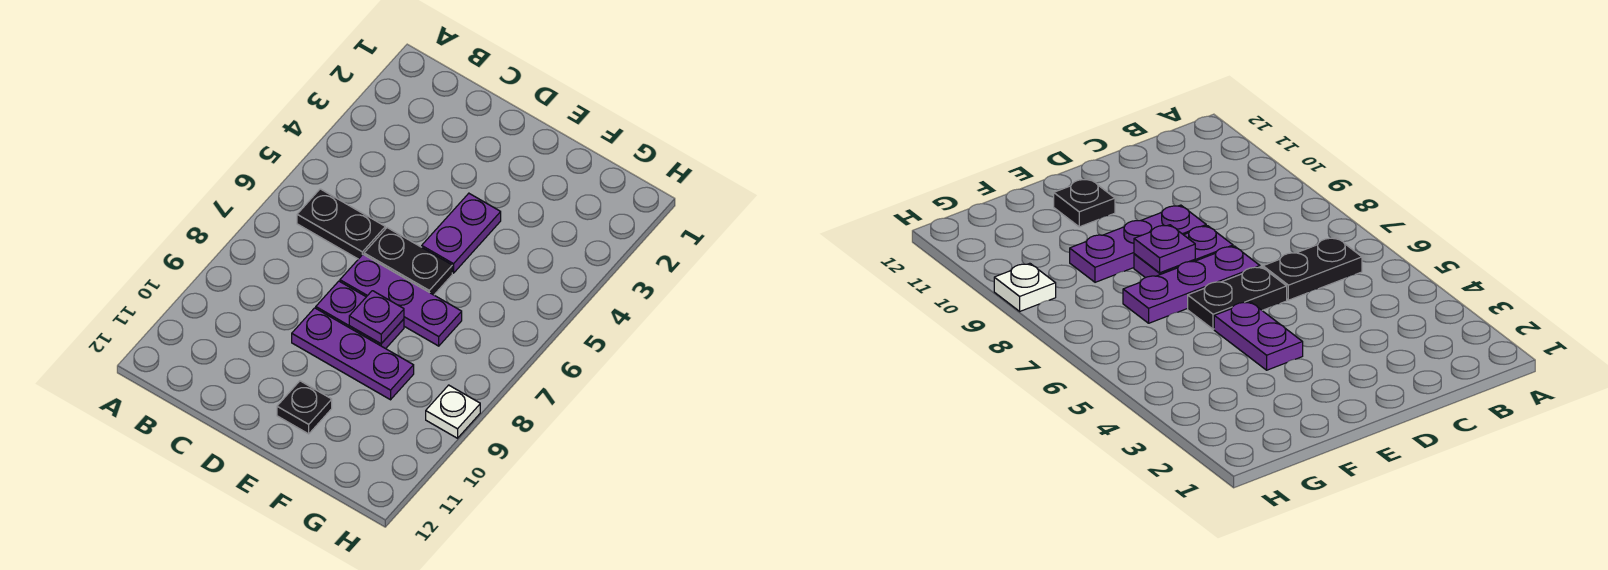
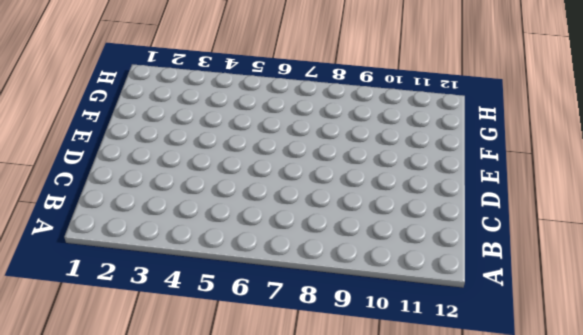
none -> black plate B6:C6 level 1
none -> black plate D6:E6 level 1

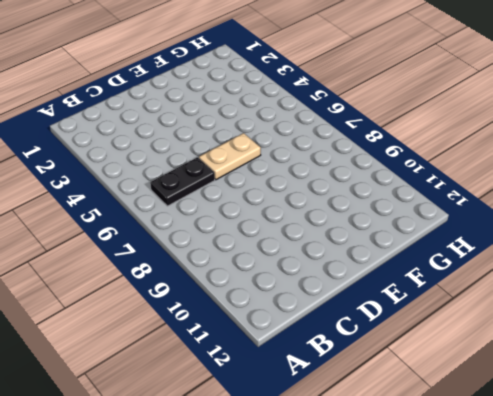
tan plate D6:E6 level 1 -> black plate D6:E6 level 1
none -> purple plate D7:F7 level 1
none -> purple plate D8:E8 level 1

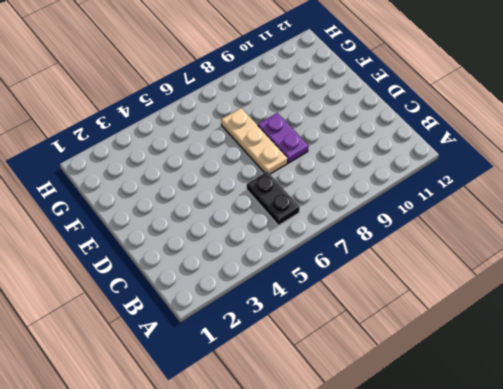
tan plate D7:F7 level 1 -> purple plate D7:F7 level 1
none -> black plate D6:E6 level 1
none -> purple plate D9:F9 level 1

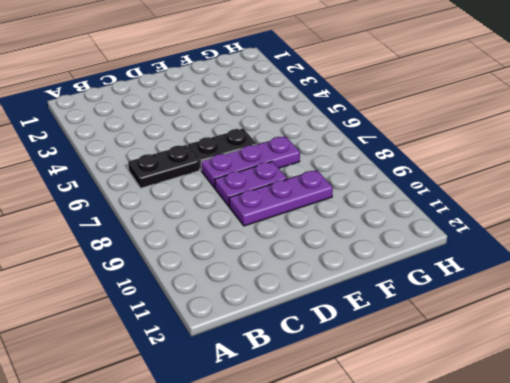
none -> purple plate E4:E5 level 1
none -> black plate E11 level 1

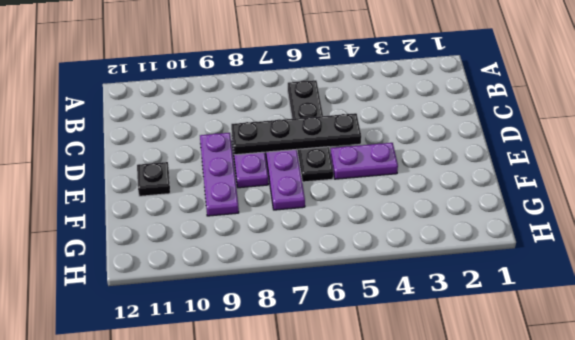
black plate D5:D8 level 2 -> none
none -> white plate H9 level 1
none -> purple plate E8 level 2

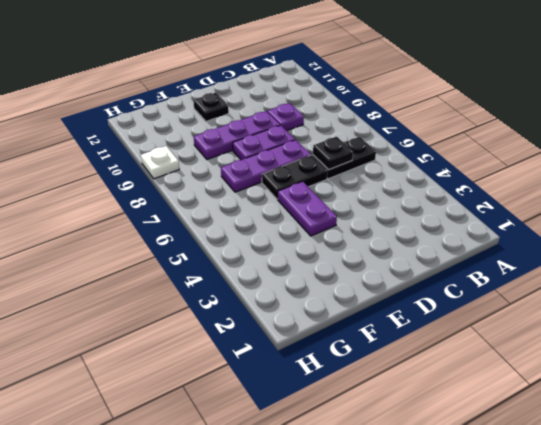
black plate C6 level 2 -> none
purple plate C9 level 1 -> purple plate E8 level 2

